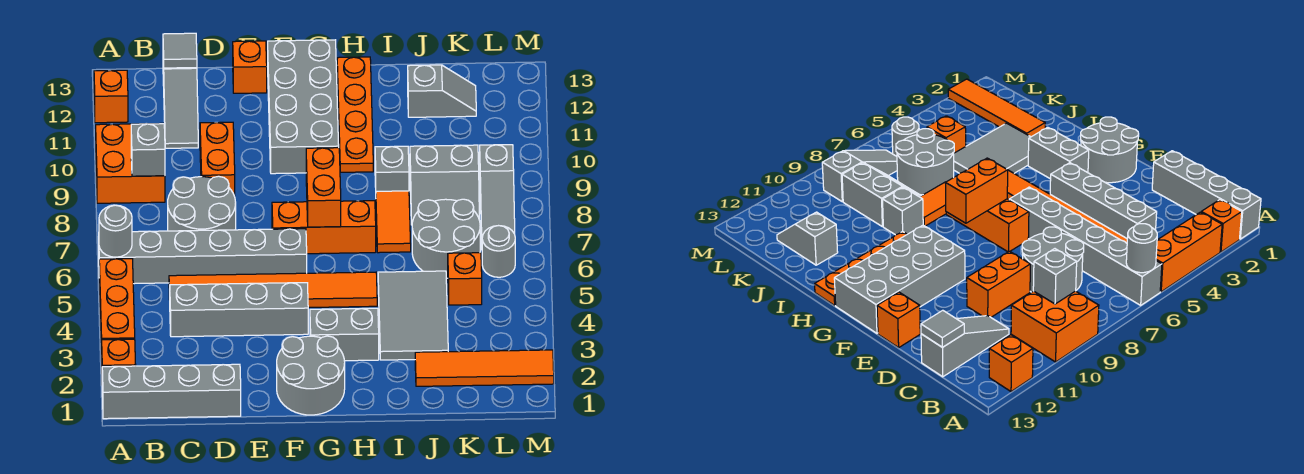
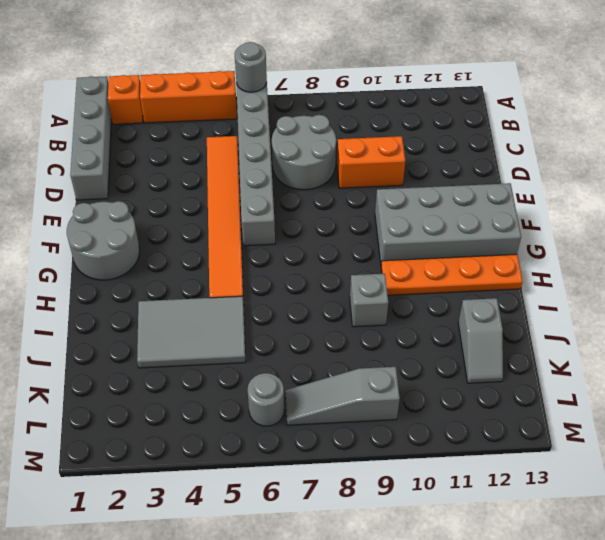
none -> orange brick A9:B10 level 1
none -> orange brick A12 level 1
none -> grey brick C4:F4 level 1
none -> grey slope C11:C13 level 1 top 13

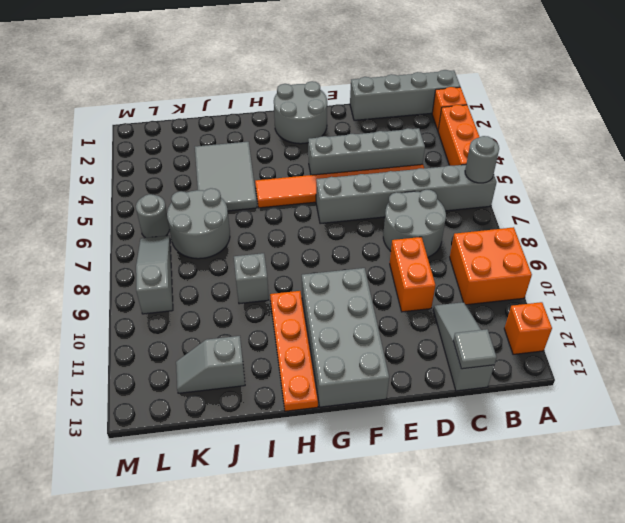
none -> orange brick E13 level 1
none -> orange brick F7:H7 level 1
none -> grey brick G3:H3 level 1
none -> orange tile I7:I8 level 1

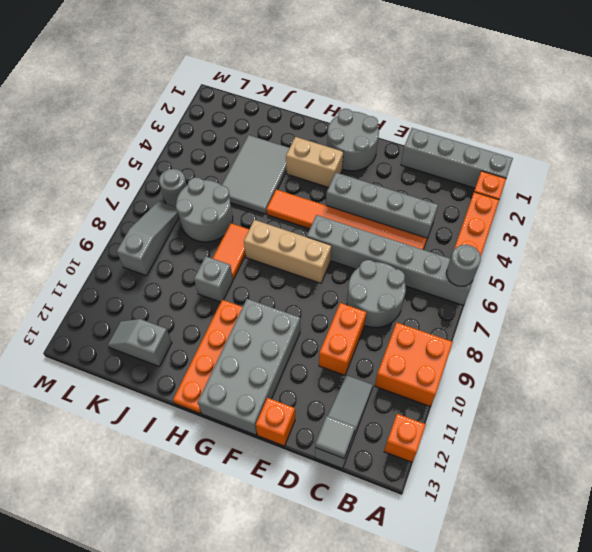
tan brick F7:H7 level 1 -> orange brick F7:H7 level 1
tan brick G3:H3 level 1 -> grey brick G3:H3 level 1
none -> orange tile J2:M2 level 1
none -> grey slope J8:K9 level 1 top 9
none -> orange brick K5 level 1
none -> grey brick B9 level 2

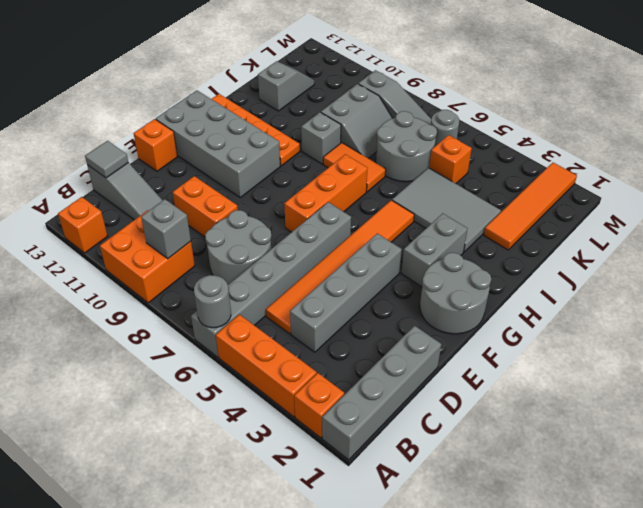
none -> orange brick G7:G8 level 2

